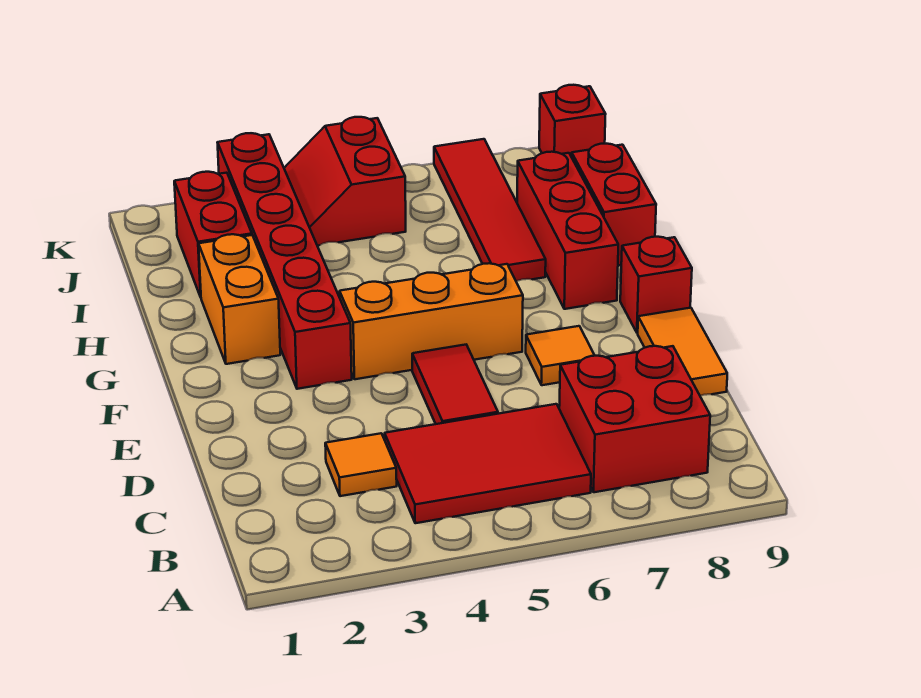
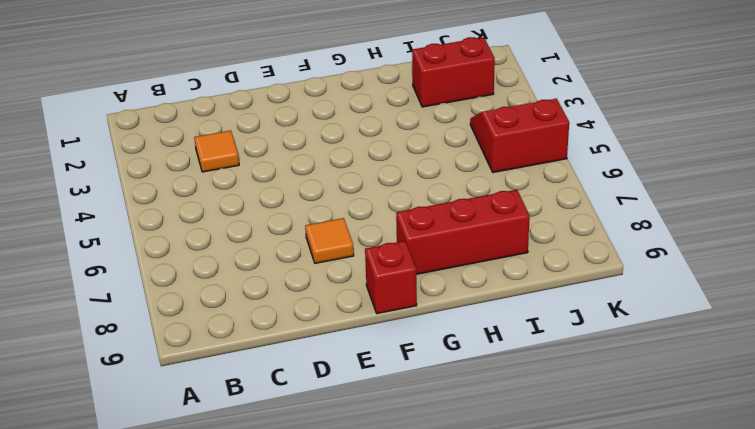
none -> red tile B4:C6 level 1
none -> red brick B7:C8 level 1
none -> red tile D5:E5 level 1

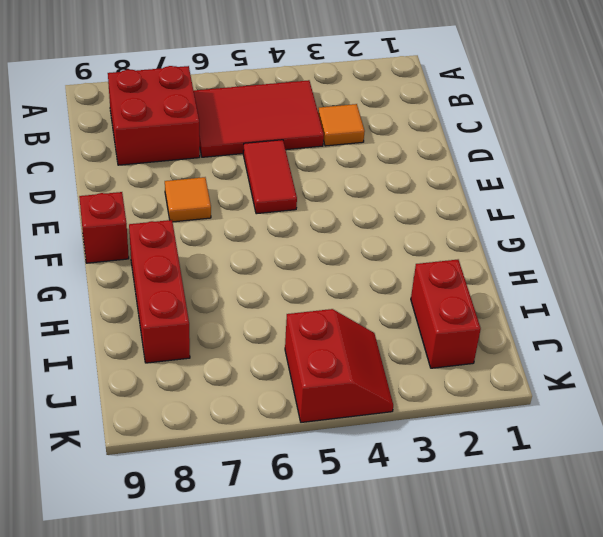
none -> orange tile D9:E9 level 1
none -> red brick F3:K3 level 1
none -> orange brick F4:F6 level 1

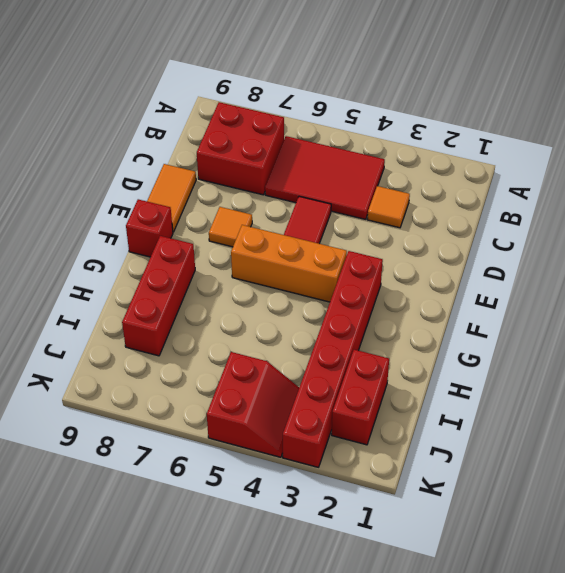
none -> orange brick G2:H2 level 1
none -> red tile H7:K7 level 1
none -> red brick H9:I9 level 1

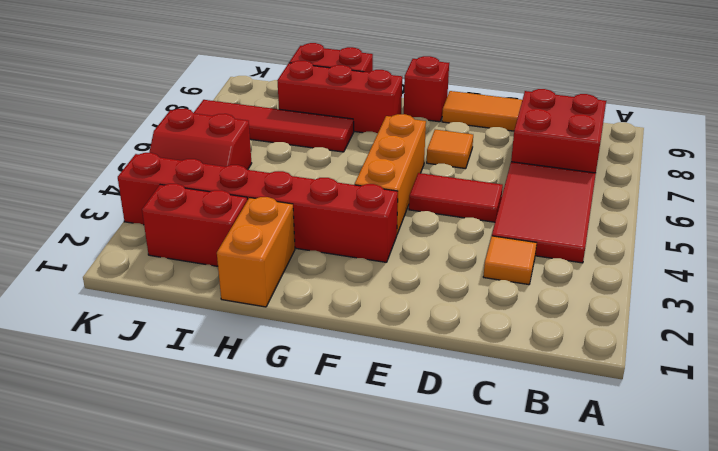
orange brick H1:H2 level 1 -> orange brick G2:H2 level 1
none -> red brick K9 level 1

